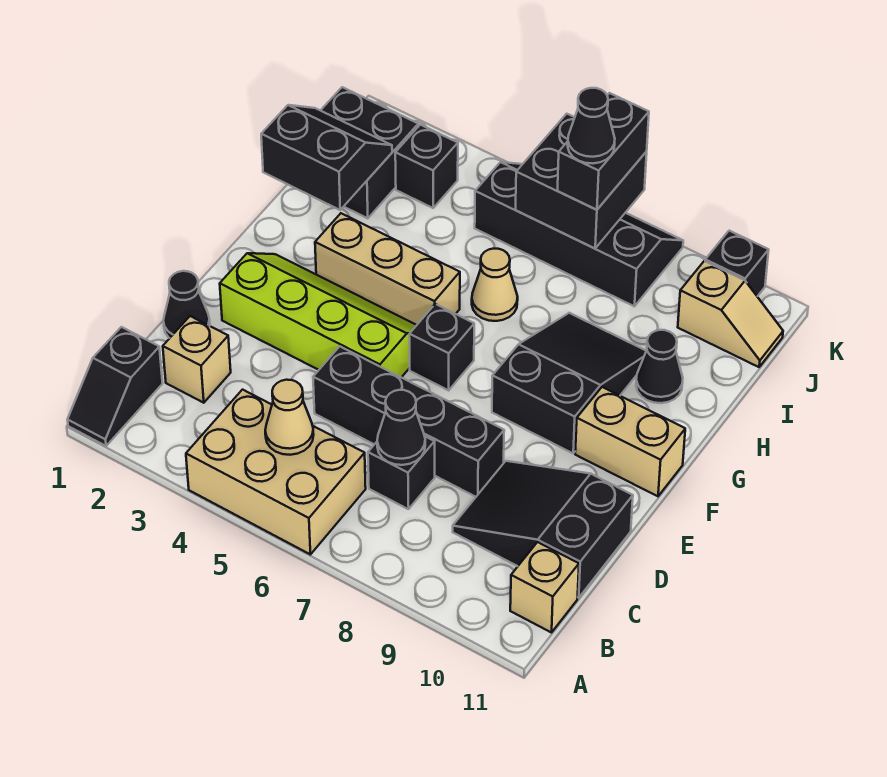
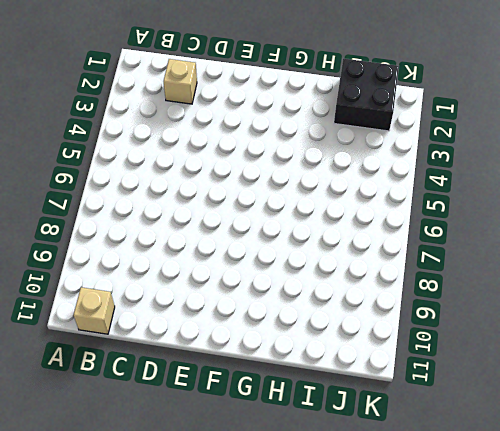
none -> black slope A1:B1 level 1 top B
none -> tan brick A4:B6 level 1
none -> black brick C7 level 1

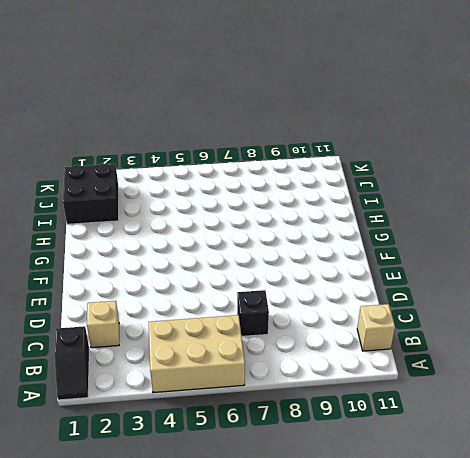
none -> black slope C9:D11 level 1 top 11
none -> black cone D1 level 1
none -> black brick D5:D8 level 1

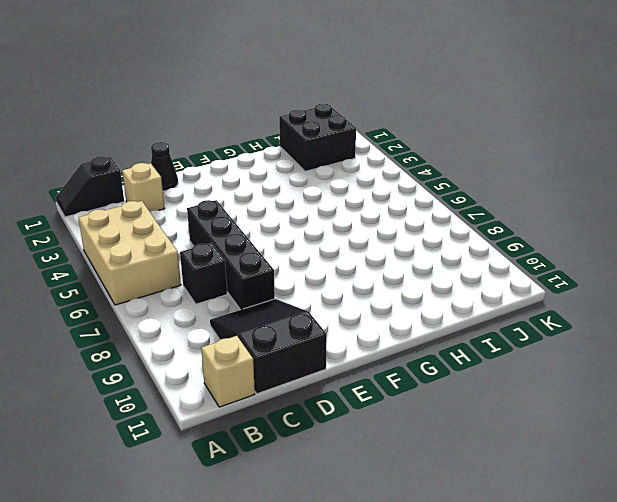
none -> lime slope E2:F5 level 1 top E
none -> black brick F6 level 1
none -> black slope F8:H9 level 1 top F

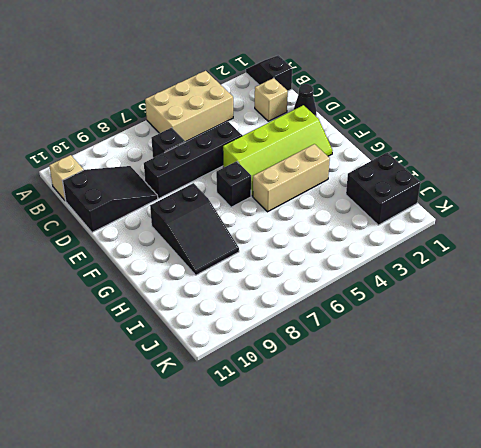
none -> tan brick F10:F11 level 1
none -> tan cone H6 level 1
none -> black cone H10 level 1

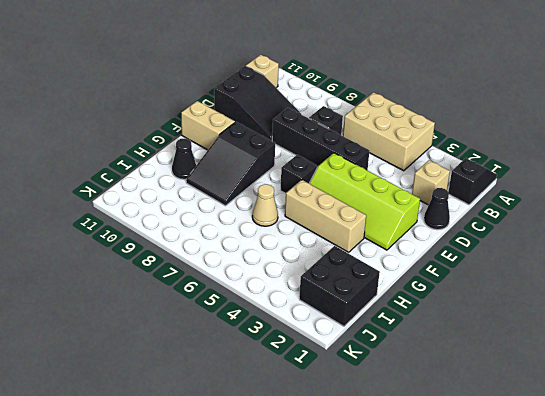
none -> black brick J3 level 1
none -> black slope J5:K8 level 1 top J
none -> tan slope J10:J11 level 1 top 10

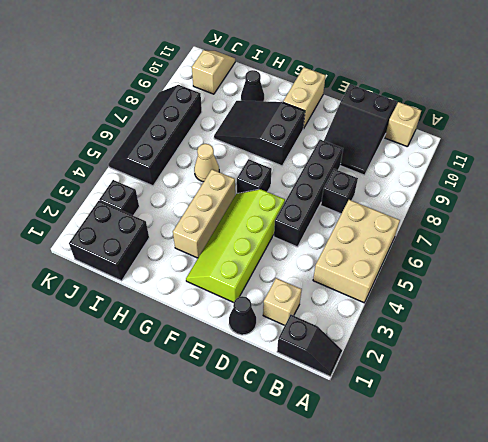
none -> black brick K10 level 1
none -> tan cone B5 level 2
none -> black cone C7 level 2

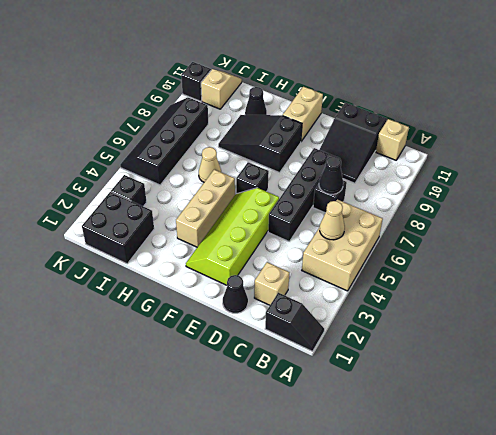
none -> black slope H1:I2 level 2 top H
none -> black brick J6:K7 level 2
none -> black brick J7:K7 level 3

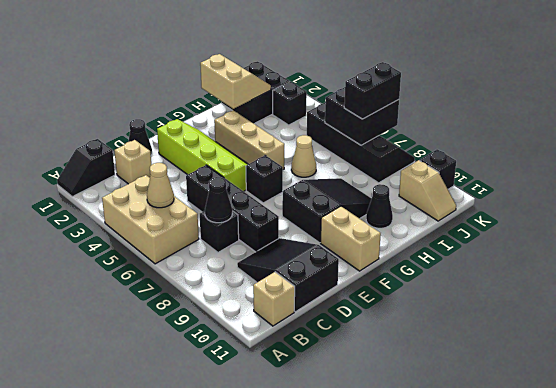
tan slope H1:I2 level 2 top H -> black slope H1:I2 level 2 top H
none -> black cone J7 level 4

